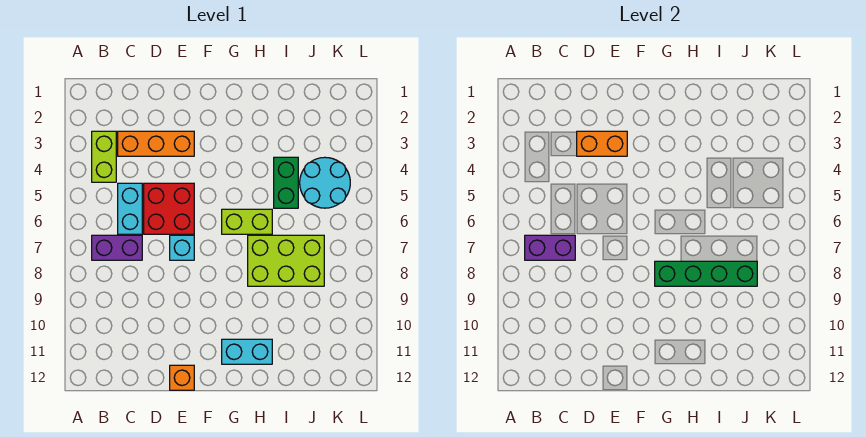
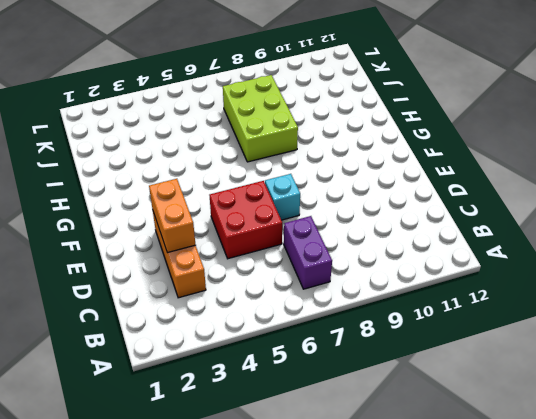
none -> lime brick B3:B4 level 1
none -> cyan brick C5:C6 level 1
none -> orange brick E12 level 1

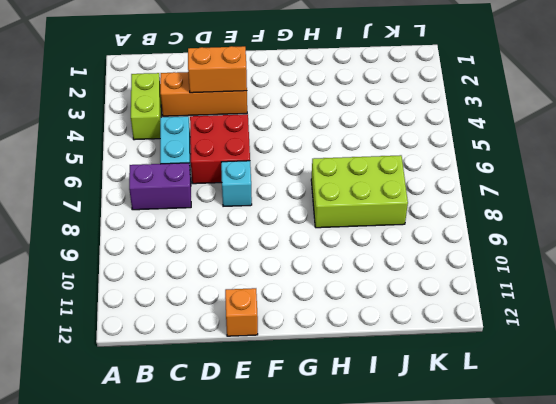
none -> lime brick G6:H6 level 1
none -> cyan brick G11:H11 level 1
none -> green brick I4:I5 level 1

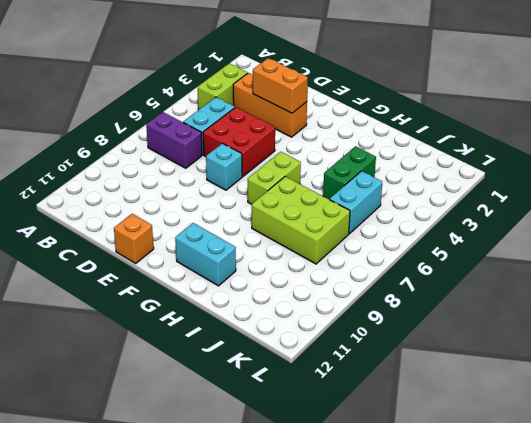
lime brick G6:G7 level 1 -> lime brick G6:H6 level 1
cyan brick J5:J6 level 1 -> cyan round brick J4:K5 level 1
none -> purple brick B7:C7 level 2
none -> green brick G8:J8 level 2

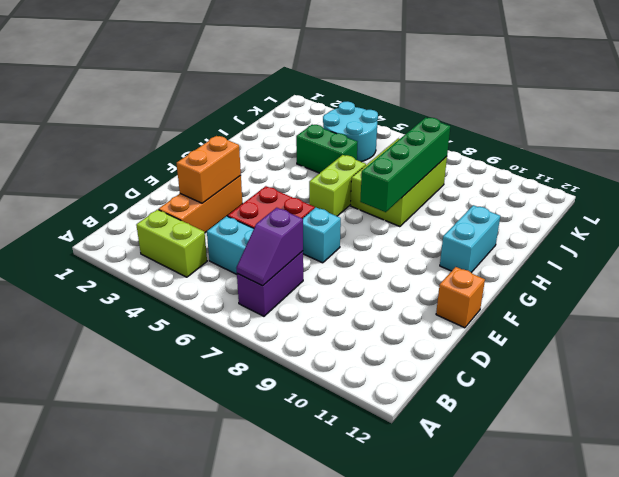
purple slope B7:C7 level 2 top C -> purple brick B7:C7 level 2

